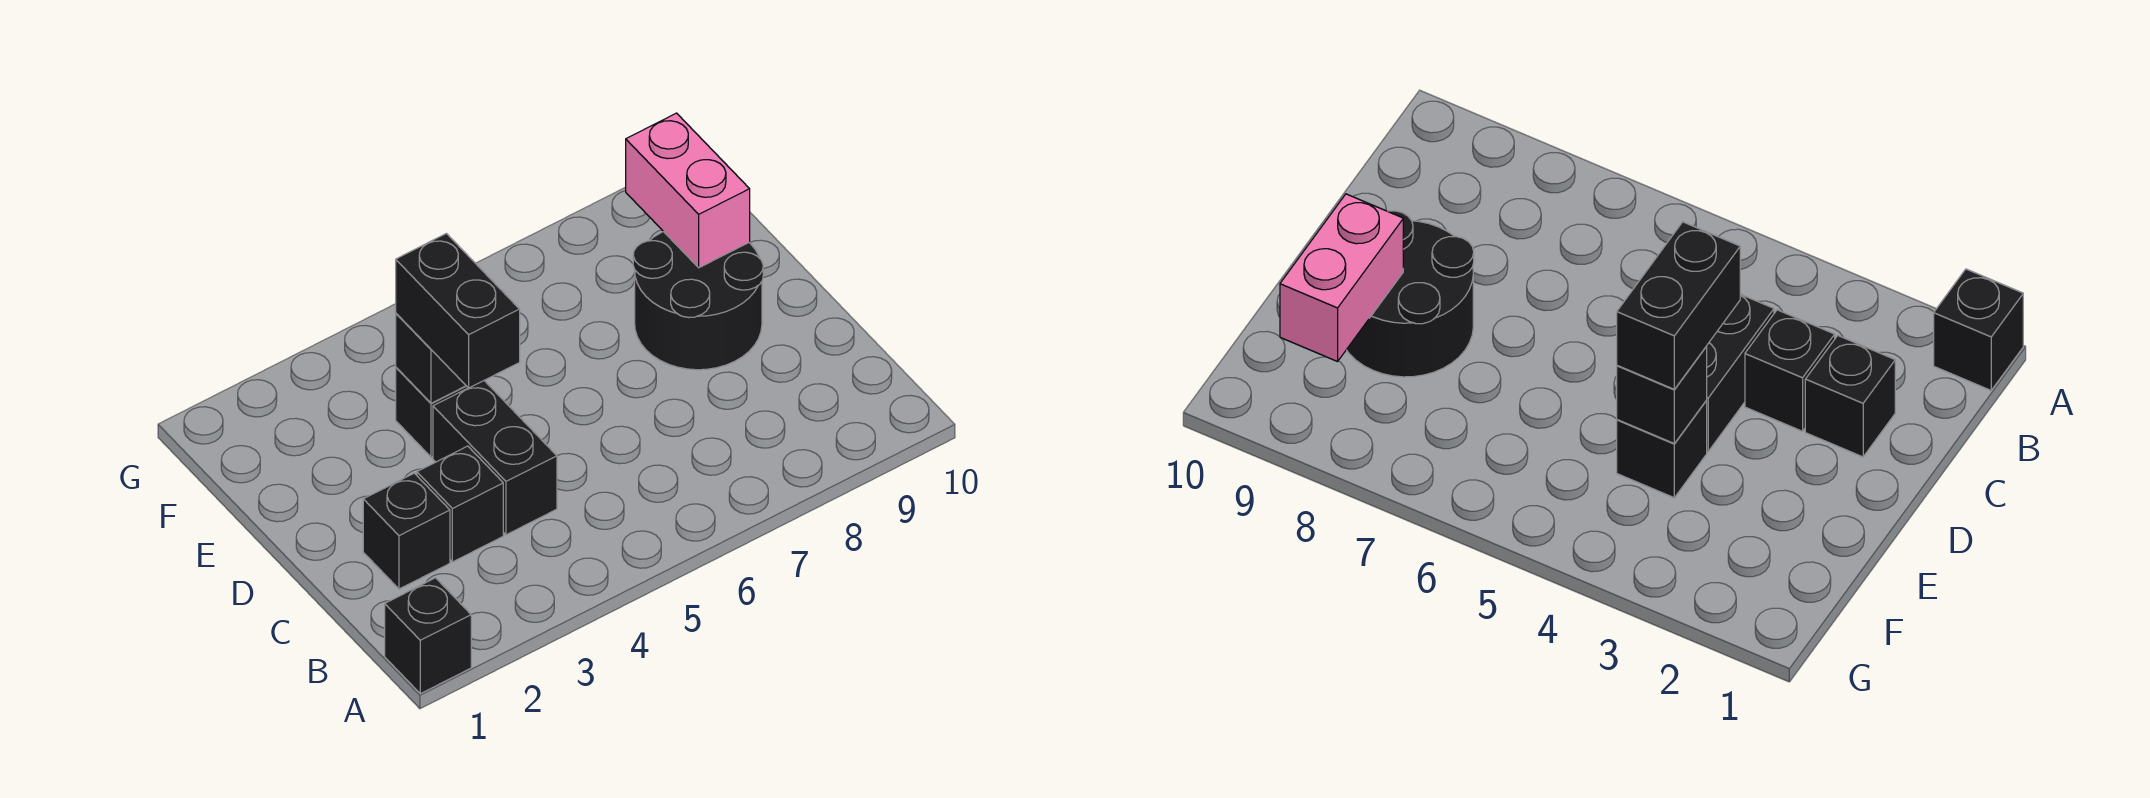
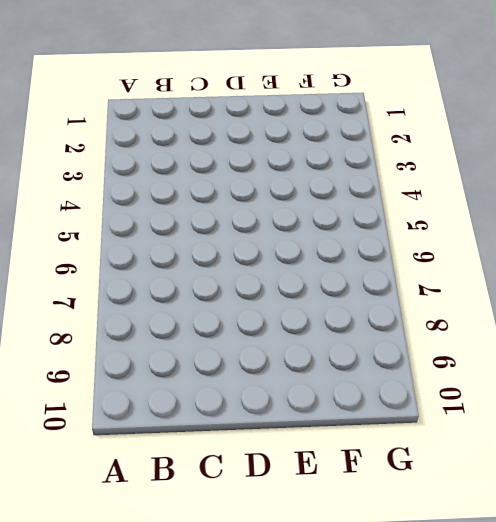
none -> black brick A1 level 1
none -> black brick C2 level 1

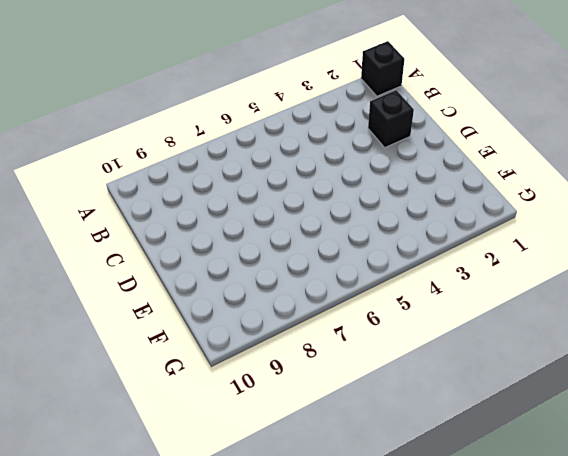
none -> black brick C3 level 1
none -> black brick C4:D4 level 1

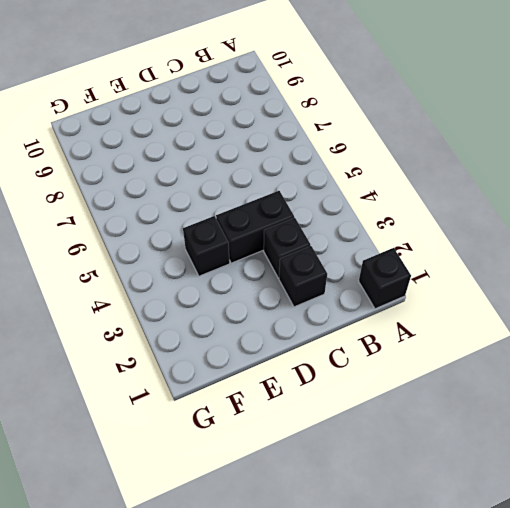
none -> black round brick D8:E9 level 1
none -> black brick E4 level 2

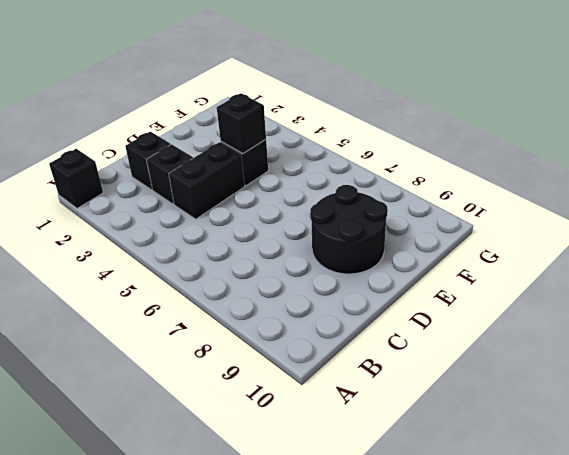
none -> pink brick E9:F9 level 2
none -> black brick D4:E4 level 3

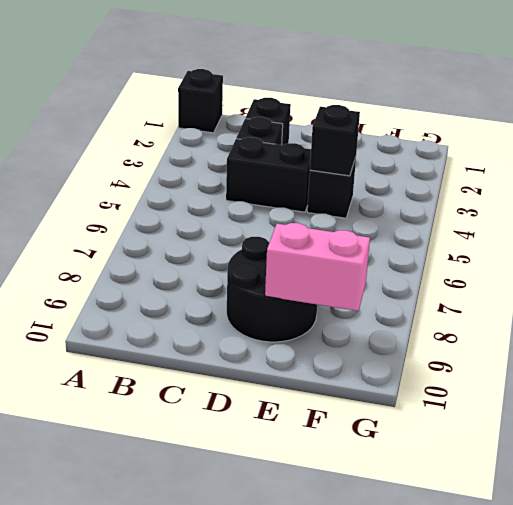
none -> black brick D4:E4 level 3

